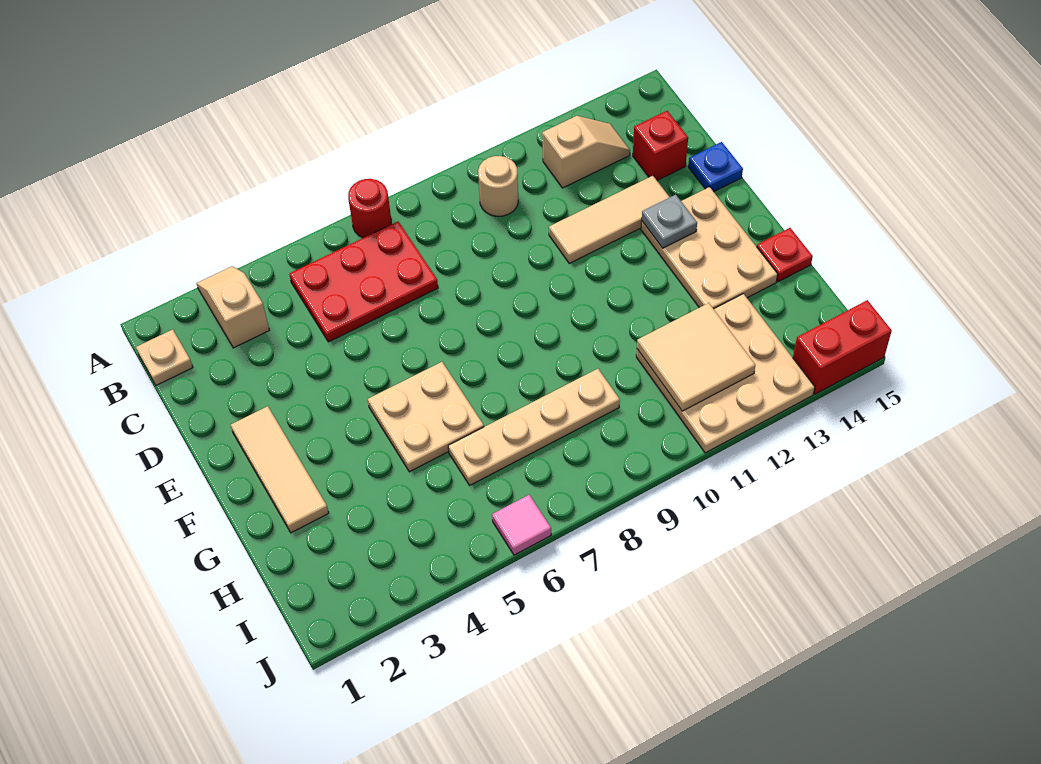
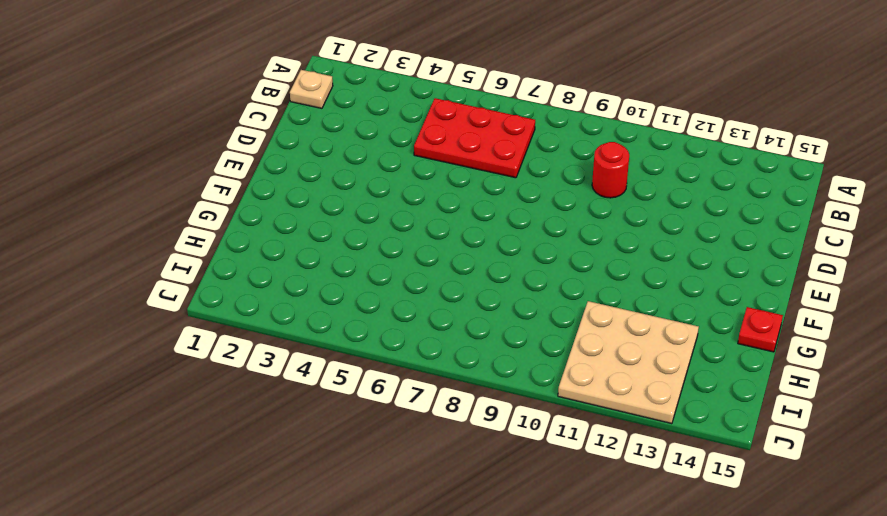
red round brick C10 level 1 -> red round brick A7 level 1
none -> tan slope A3:B3 level 1 top B
none -> tan round brick B10 level 1
none -> tan slope B12:B13 level 1 top 12

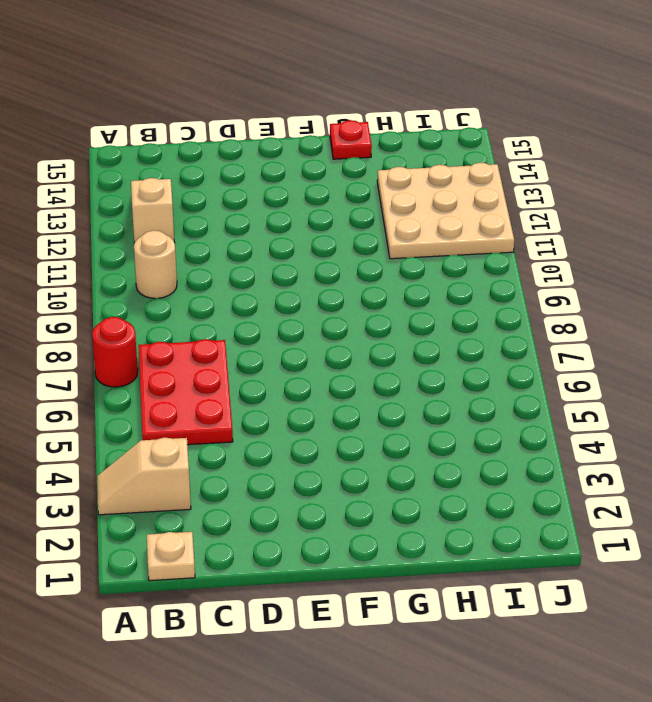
none -> red brick C14 level 1
none -> tan tile D11:D13 level 1
none -> blue plate D15 level 1

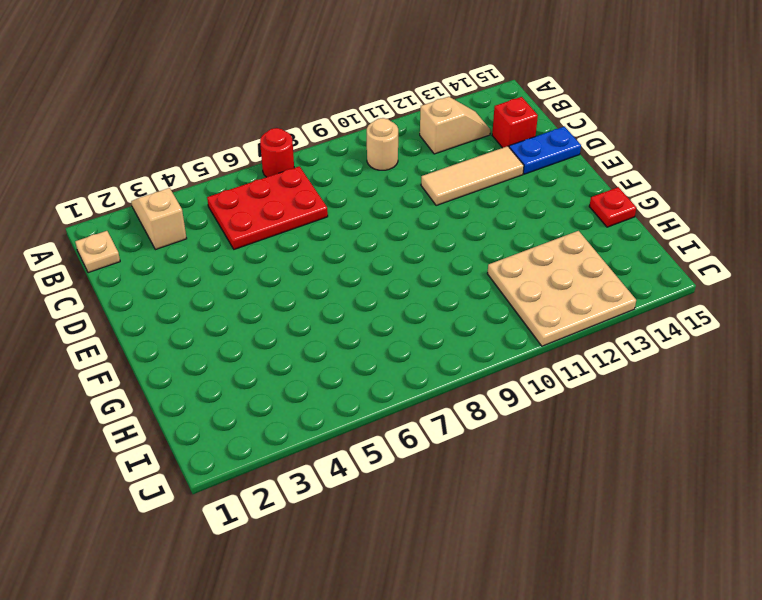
blue plate D14:D15 level 1 -> blue plate D15 level 1
none -> tan tile E2:G2 level 1
none -> tan plate E13:G14 level 1
none -> tan plate F5:G6 level 1

